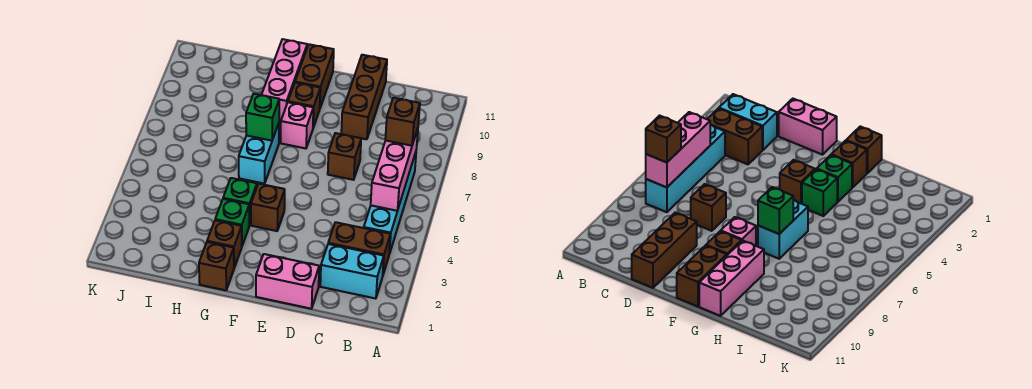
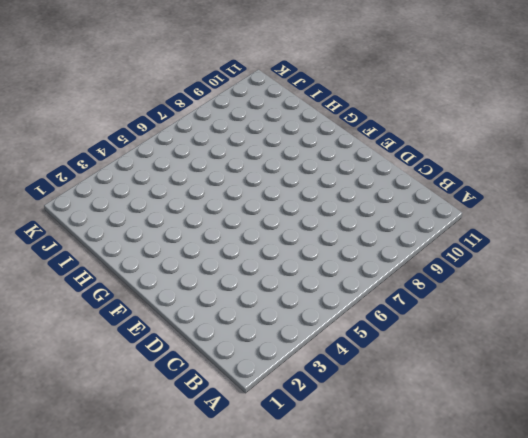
none -> cyan brick B2:C2 level 1
none -> brown brick B3:C3 level 1
none -> cyan brick B4:B7 level 1

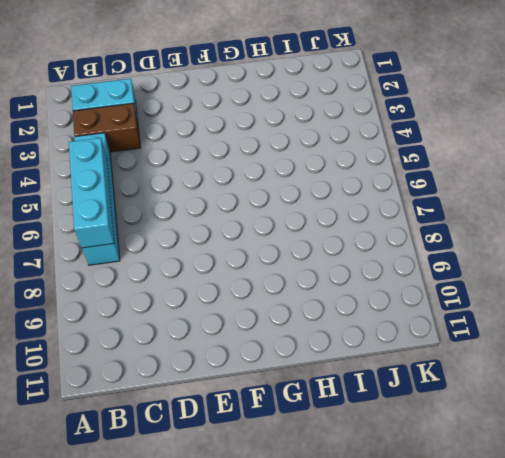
cyan brick B5:B7 level 2 -> pink brick B5:B7 level 2
none -> pink brick D1:E1 level 1
none -> brown brick D7 level 1
none -> brown brick D9:D11 level 1

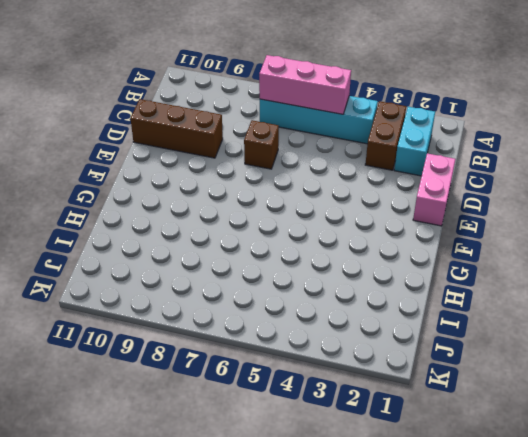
none -> brown brick F4 level 1
none -> pink brick F8 level 1
none -> brown brick F9 level 1

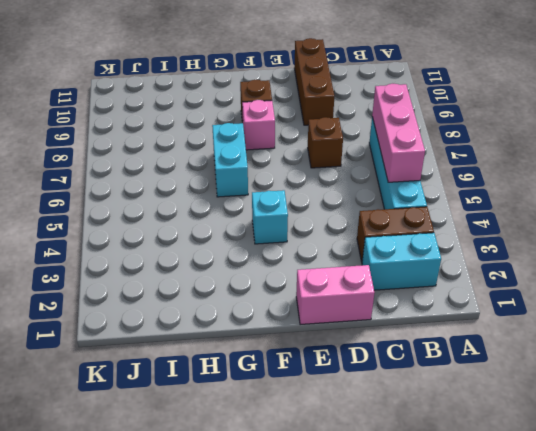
cyan brick F4 level 1 -> brown brick F4 level 1
none -> brown brick F10:F11 level 1
none -> brown brick G1 level 1
none -> brown brick G2 level 1

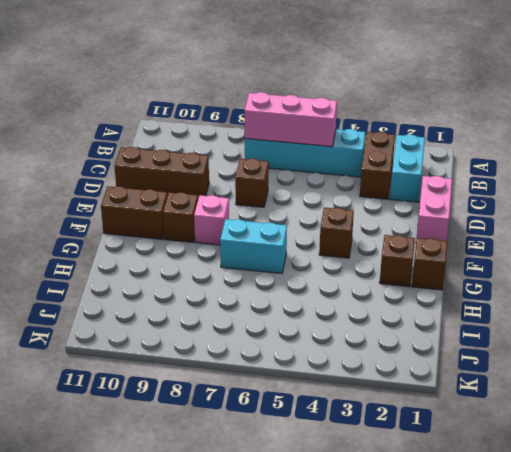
none -> green brick G3 level 1
none -> green brick G4 level 1
none -> pink brick G9:G11 level 1

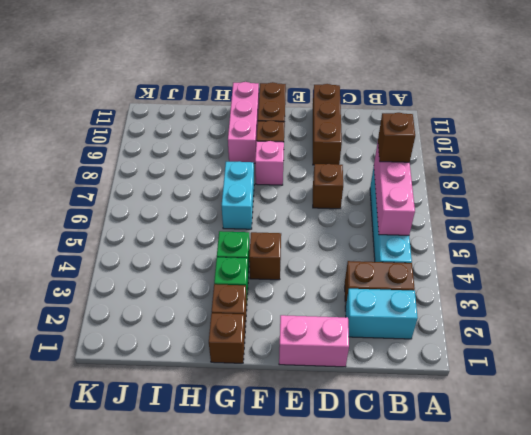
none -> green brick G7 level 2

